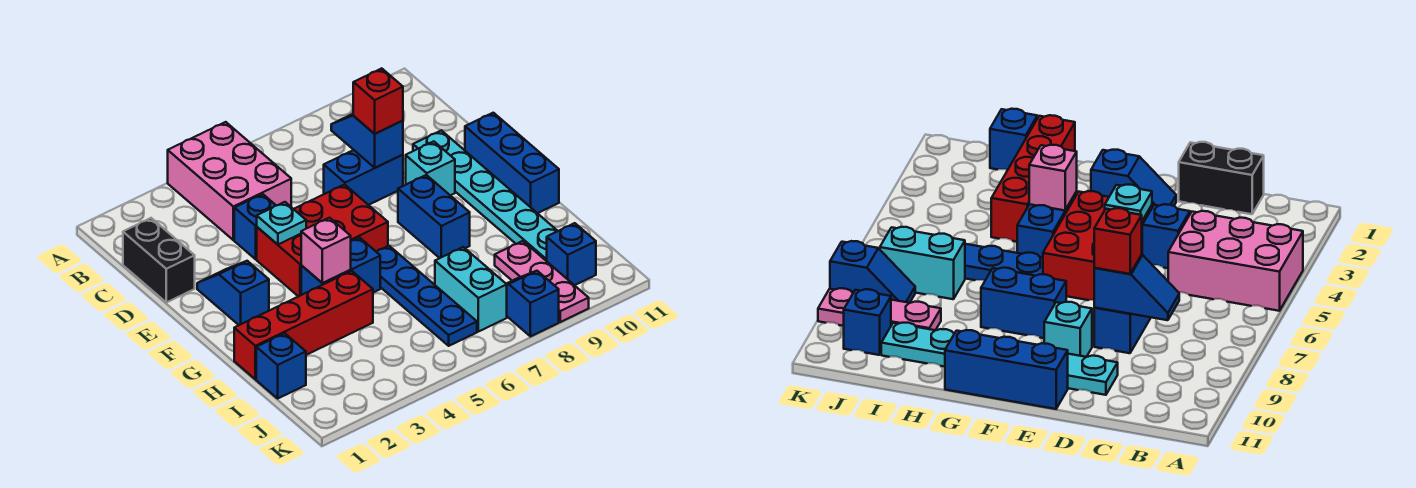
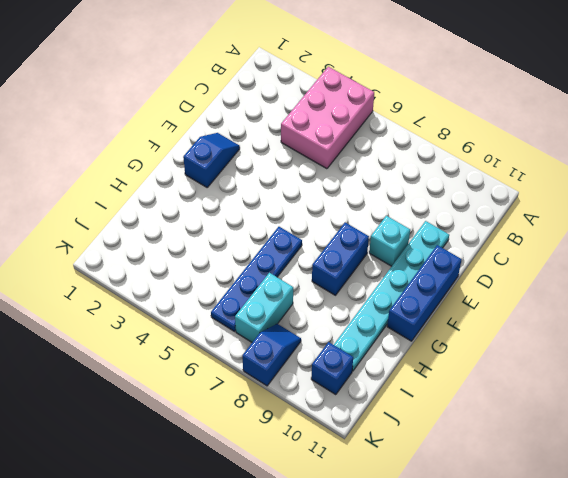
none -> black brick C1:D1 level 1
none -> blue brick D4 level 1
none -> blue brick D7:D8 level 1

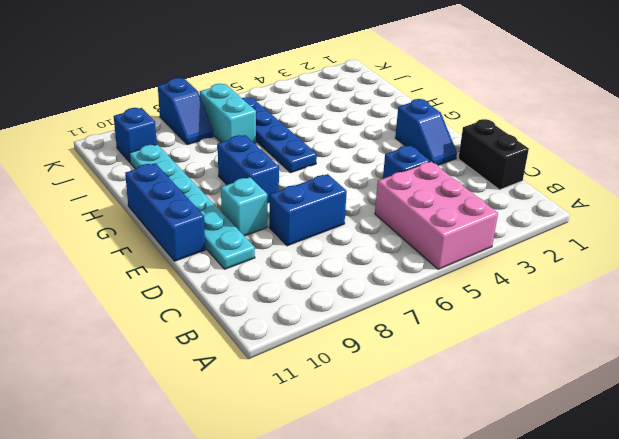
none -> red brick E4:F6 level 1
none -> blue brick G4:G5 level 1
none -> red brick H1:H4 level 1

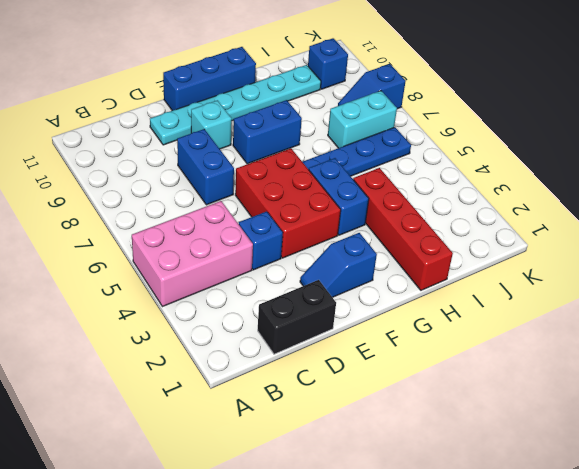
none -> blue brick I1 level 1
none -> pink plate I9:K9 level 1
none -> blue slope C8:D8 level 2 top D

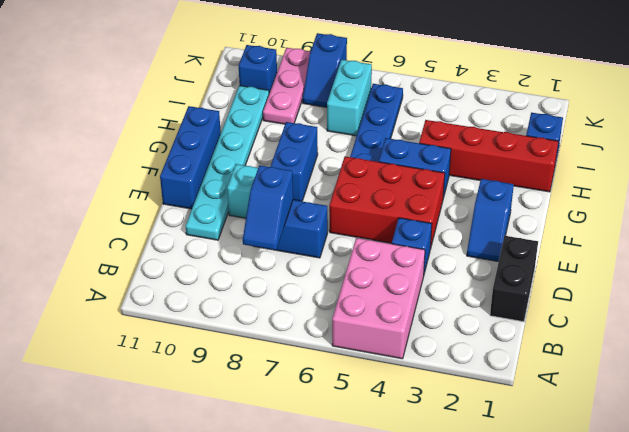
none -> cyan plate E4 level 2
none -> pink brick G4 level 2
none -> red brick D8 level 3

